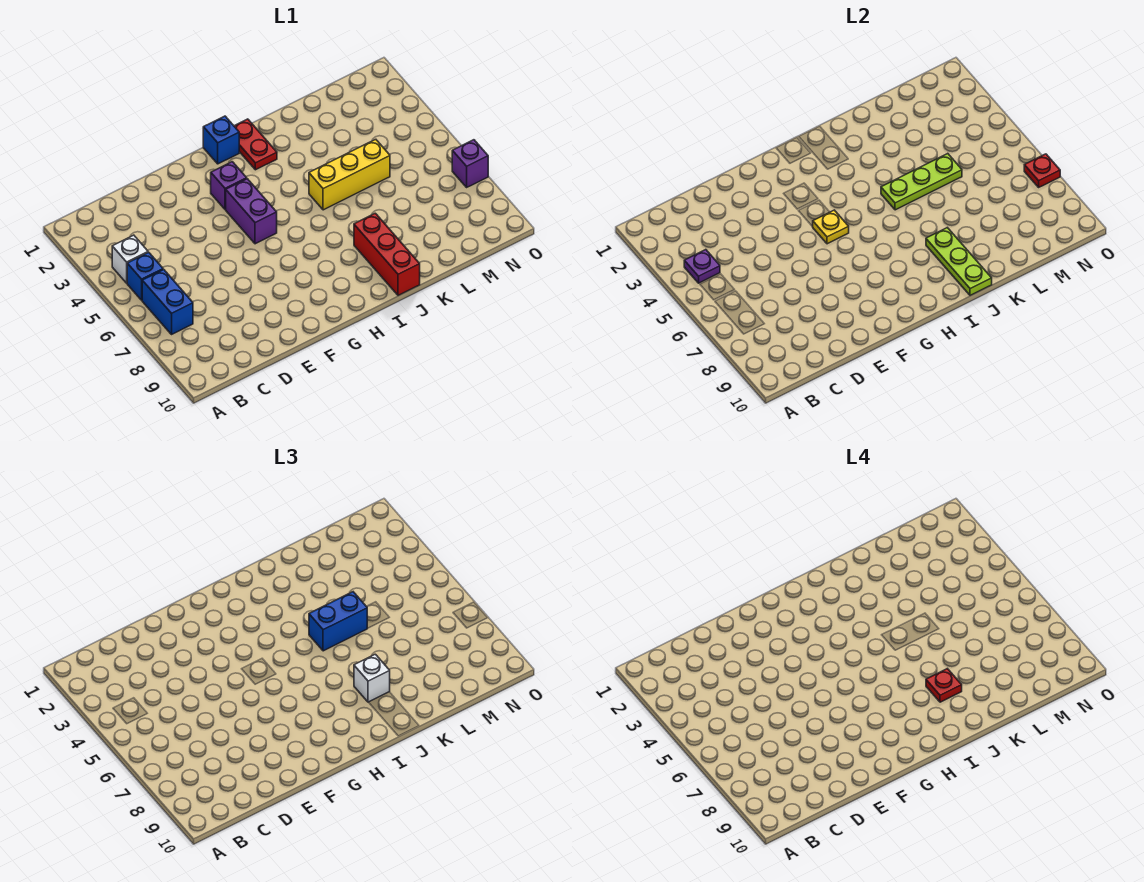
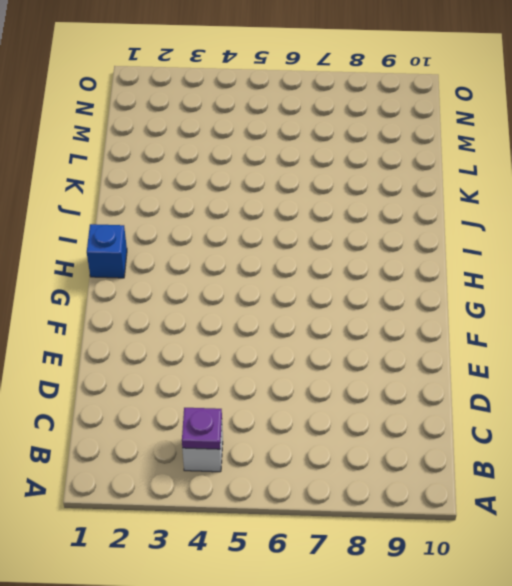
none -> blue brick B5 level 1
none -> blue brick B6:B7 level 1
none -> purple brick G3 level 1

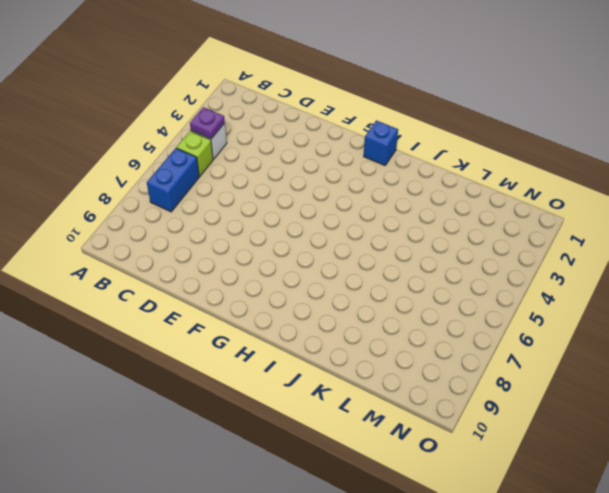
lime brick B5 level 1 -> blue brick B5 level 1
none -> purple brick G3 level 1
none -> purple brick G4:G5 level 1
none -> red plate I1:I2 level 1

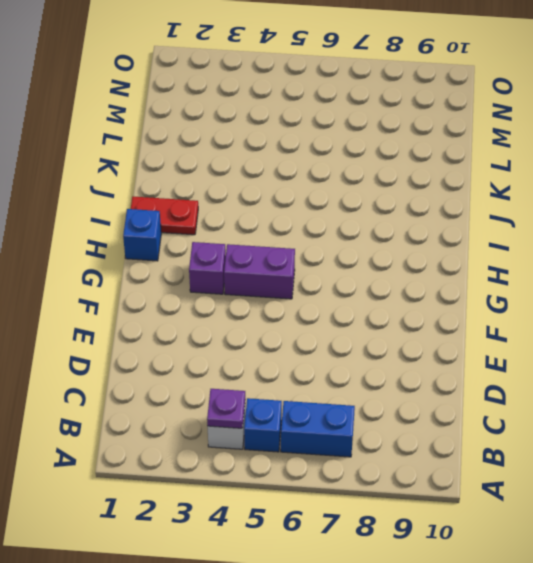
none -> yellow brick J5:L5 level 1
none -> red brick J8:J10 level 1
none -> purple brick O7 level 1

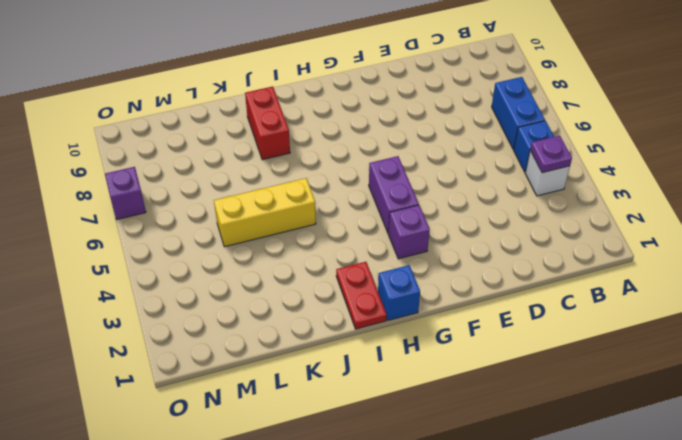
red brick J8:J9 level 1 -> red brick J8:J10 level 1
none -> yellow plate G5 level 2
none -> lime plate J5:L5 level 2
none -> lime plate J8:J10 level 2

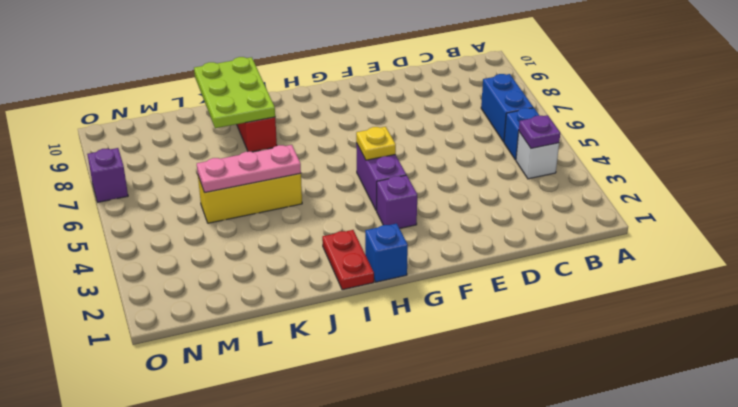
pink plate J5:L5 level 2 -> lime plate J5:L5 level 2
lime plate J8:K10 level 2 -> lime plate J8:J10 level 2
none -> red plate O7 level 2
none -> blue brick J5:K5 level 3
none -> white brick J8 level 3

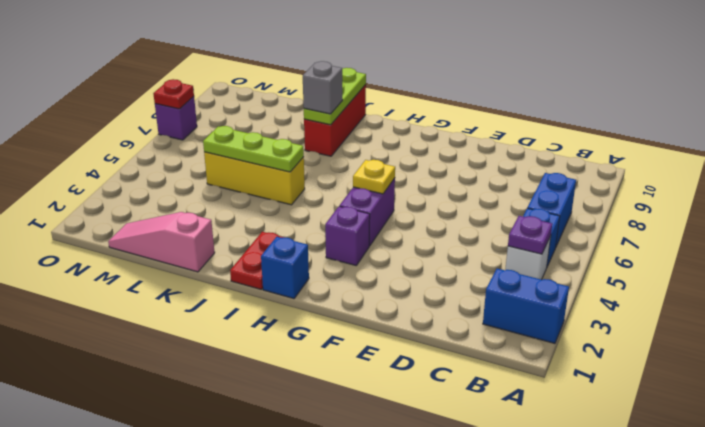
blue brick A2:B2 level 1 -> blue brick J5:K5 level 3
grey brick J8 level 3 -> white brick J8 level 3
pink slope K1:M1 level 1 top K -> none
none -> red plate J8 level 4

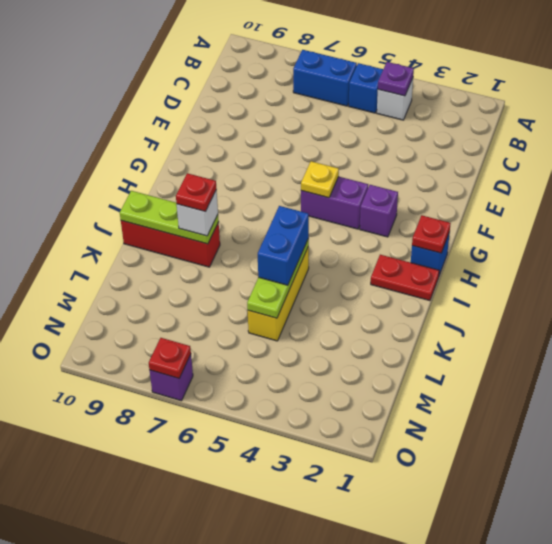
red plate H1 level 2 -> none

